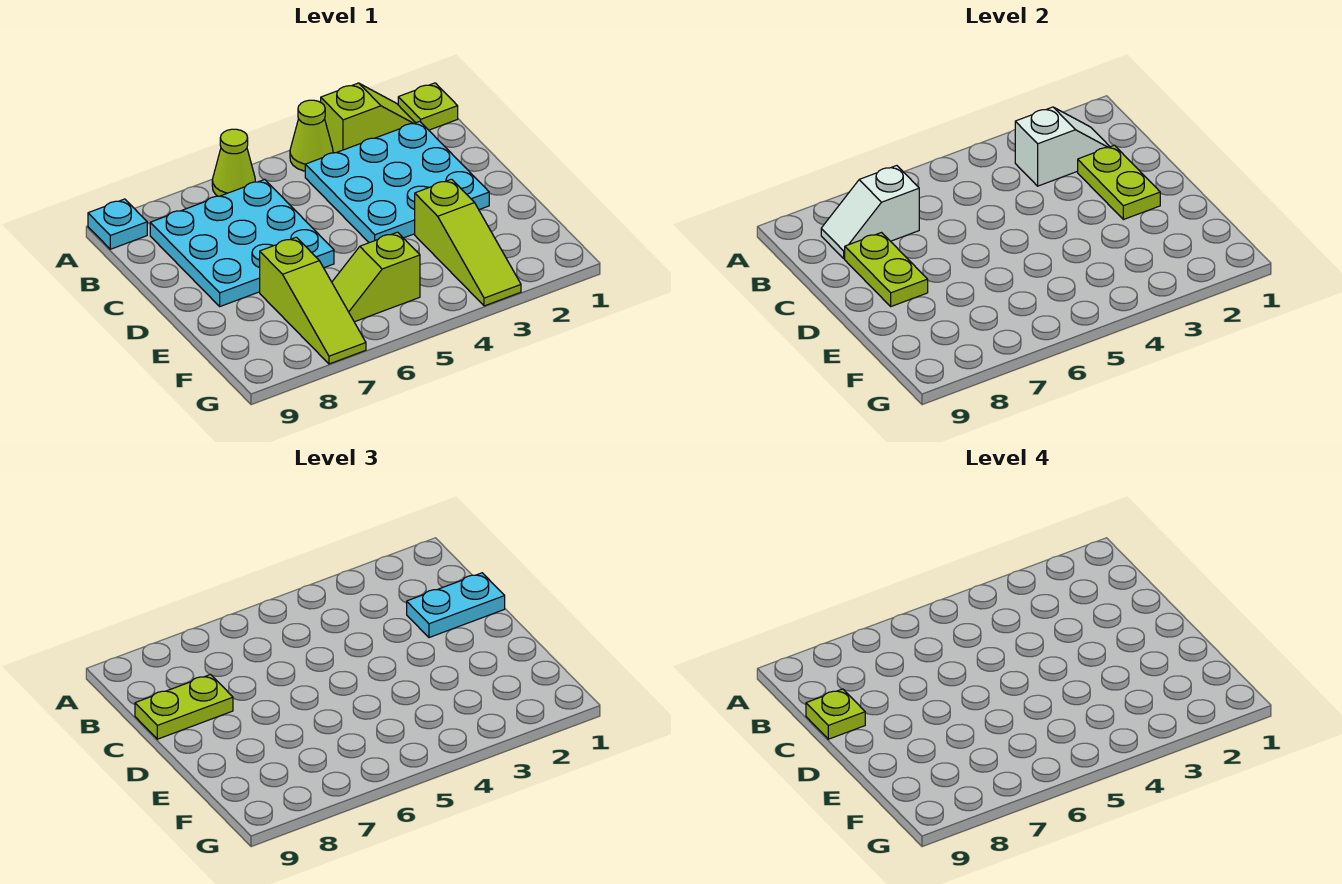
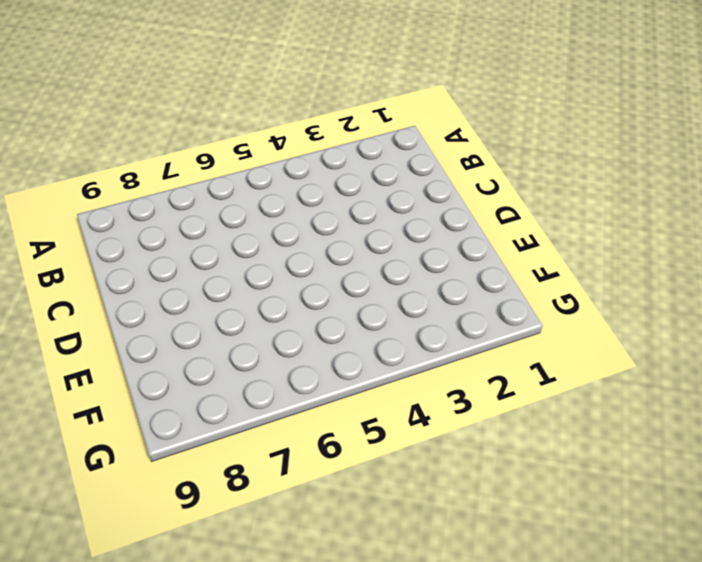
none -> lime plate A1 level 1
none -> lime slope A2:A3 level 1 top 3
none -> lime cone A4 level 1

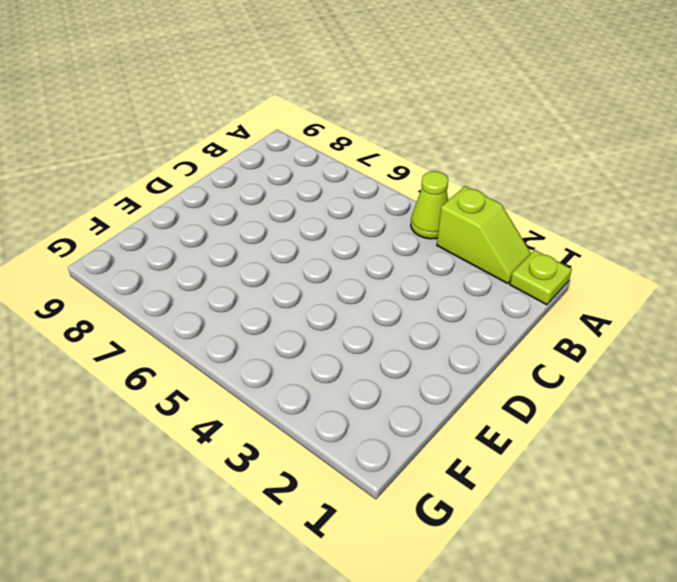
none -> lime cone A6 level 1
none -> cyan plate A9 level 1
none -> cyan plate B2:D4 level 1

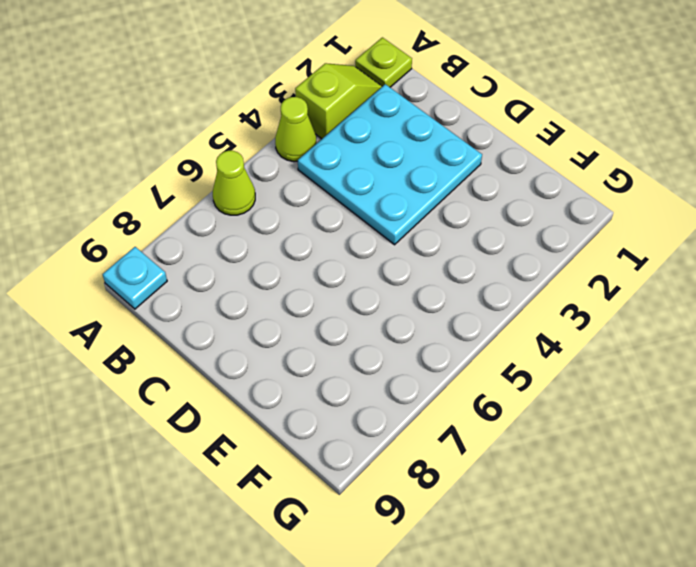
none -> cyan plate B6:D8 level 1
none -> lime slope E3:G3 level 1 top E
none -> lime slope E7:G7 level 1 top E

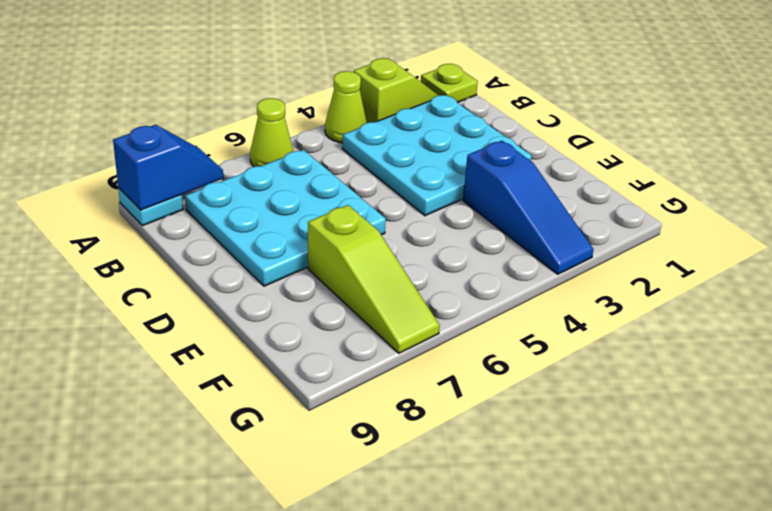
blue slope A8:A9 level 2 top 9 -> none
blue slope E3:G3 level 1 top E -> lime slope E3:G3 level 1 top E
none -> lime slope F5:F6 level 1 top 5
none -> white slope B2:B3 level 2 top 3
none -> white slope B7:B8 level 2 top 7

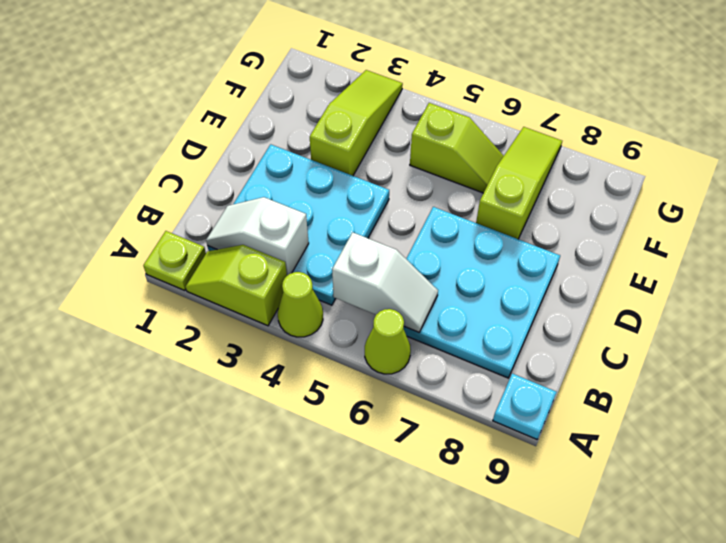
white slope B5:B6 level 2 top 5 -> white slope B7:B8 level 2 top 7
none -> lime plate C2:D2 level 2
none -> lime plate C8:D8 level 2
none -> cyan plate C1:C2 level 3

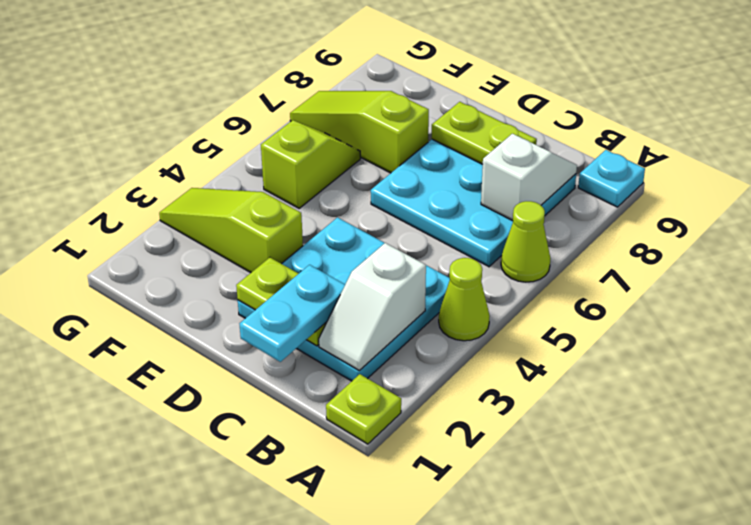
none -> lime slope A2:A3 level 1 top 3
none -> lime plate C8:C9 level 3
none -> lime plate C9 level 4

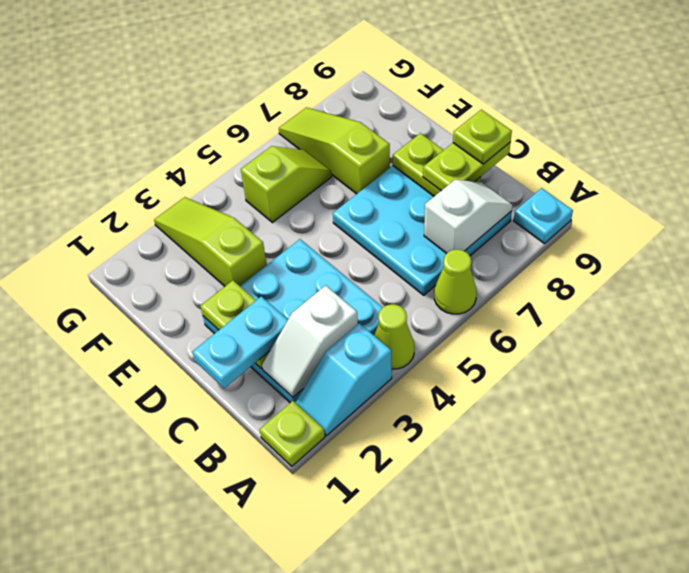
cyan slope A2:A3 level 1 top 3 -> lime slope A2:A3 level 1 top 3

